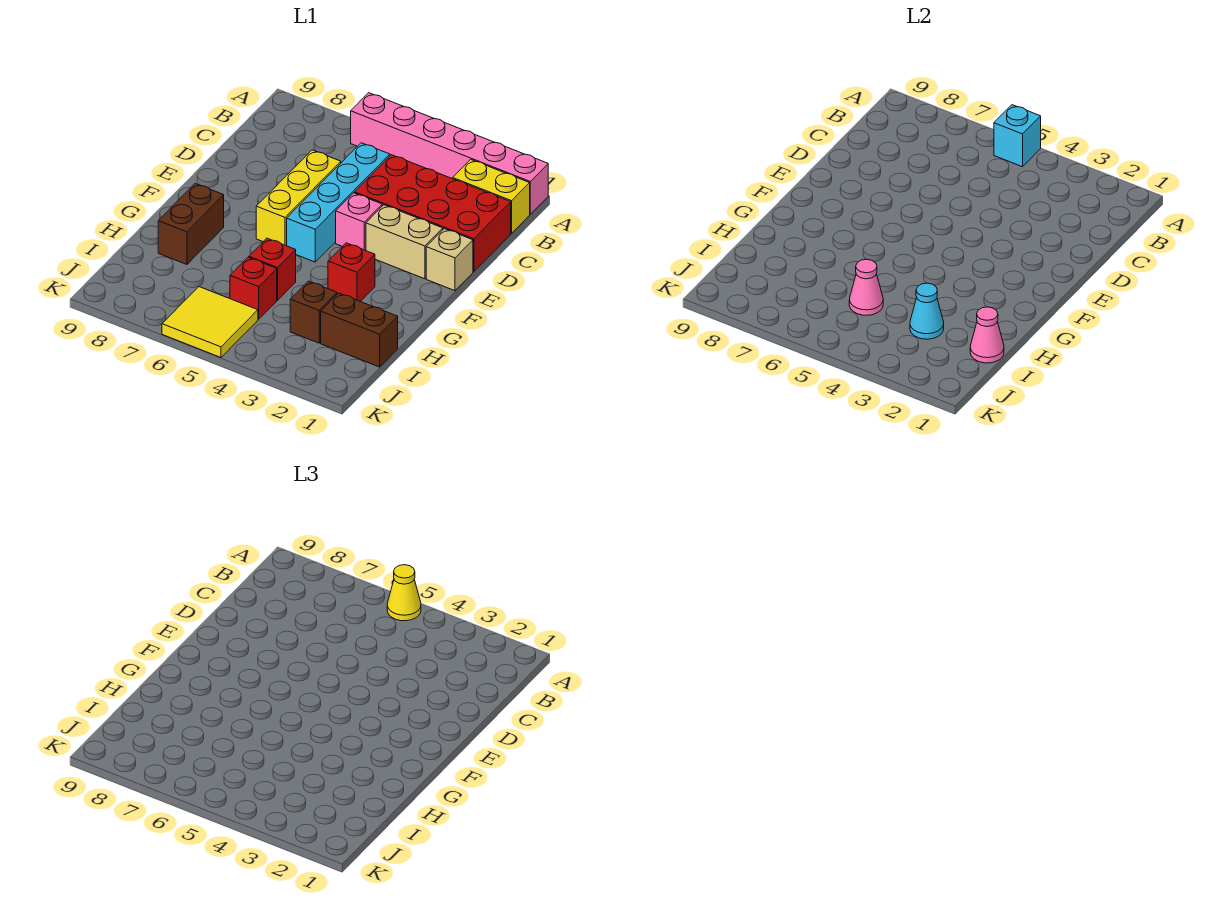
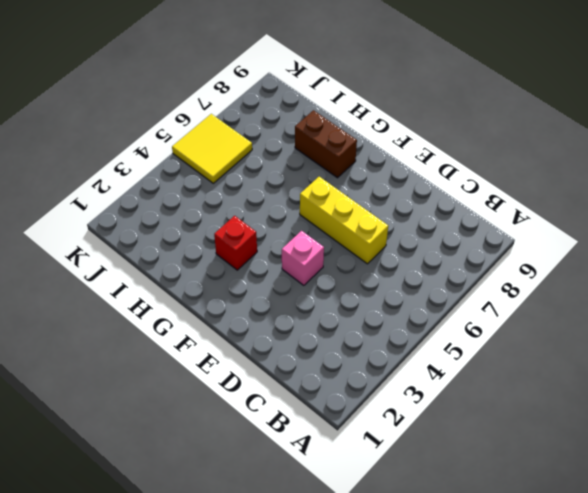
none -> pink brick A1:A6 level 1
none -> yellow brick B1:B2 level 1
none -> red brick C1:D4 level 1

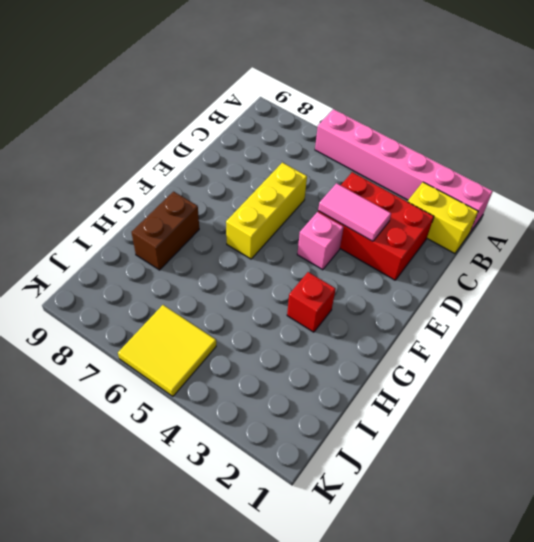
red brick C2:D4 level 1 -> red brick C1:D4 level 1
pink tile D3:D4 level 2 -> none
none -> cyan brick C5:F5 level 1
none -> tan brick E1 level 1
none -> tan brick E2:E3 level 1

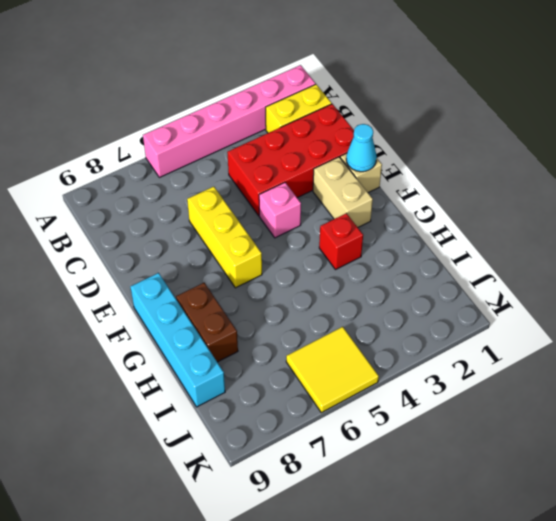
cyan cone E1 level 2 -> cyan cone I3 level 2
tan brick E2:F2 level 1 -> tan brick E2:E3 level 1
cyan brick F9:I9 level 1 -> cyan brick C5:F5 level 1
none -> red brick H5 level 1
none -> brown brick I1:I2 level 1
none -> brown brick I3 level 1

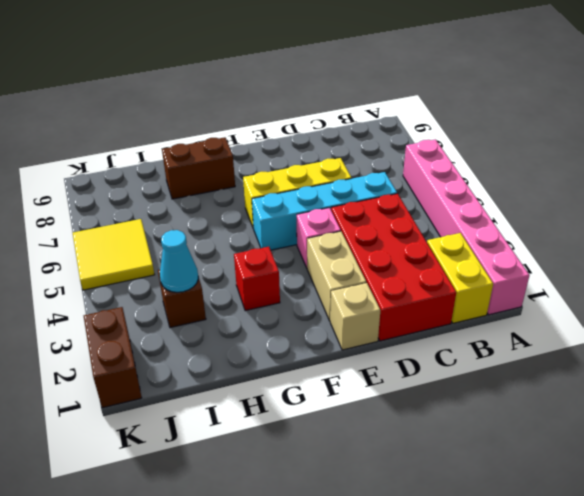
brown brick K1:K2 level 1 -> brown brick I1:I2 level 1
none -> red brick H5 level 1
none -> red brick I5 level 1
none -> cyan brick A5 level 2

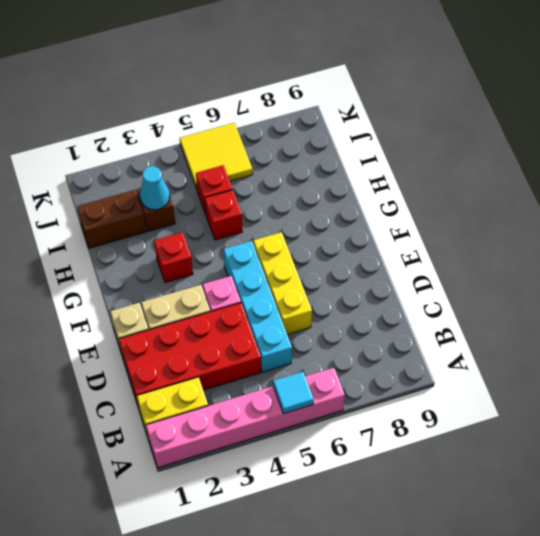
cyan tile A5 level 2 -> cyan brick A5 level 2
none -> brown brick G8:H8 level 1
none -> pink cone I1 level 2
none -> pink cone I5 level 2

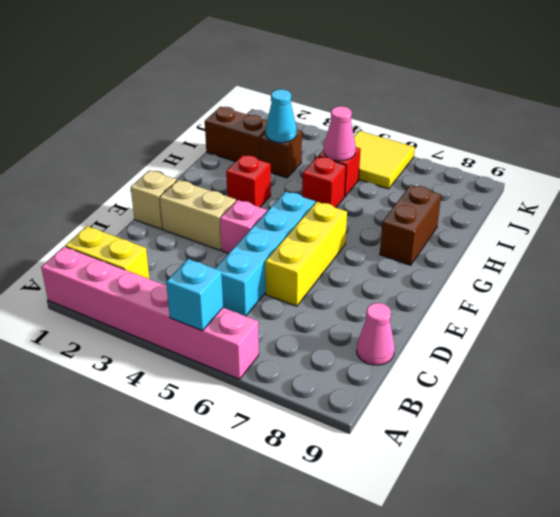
pink cone C9 level 1 -> pink cone I1 level 2
none -> red brick C1:D4 level 1
none -> yellow cone A5 level 3

